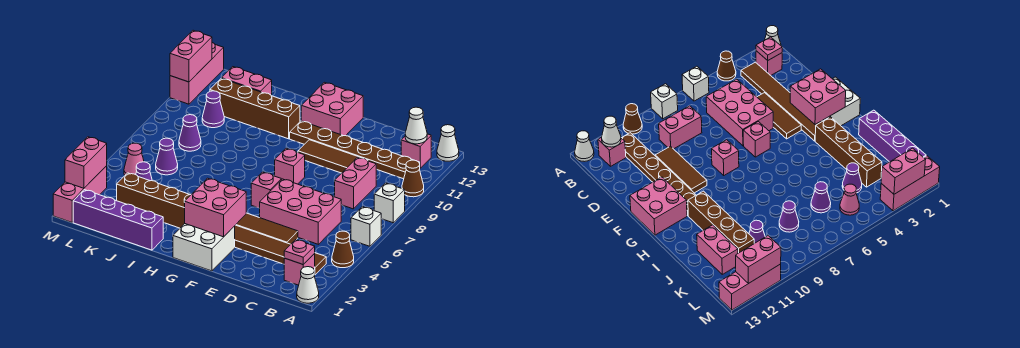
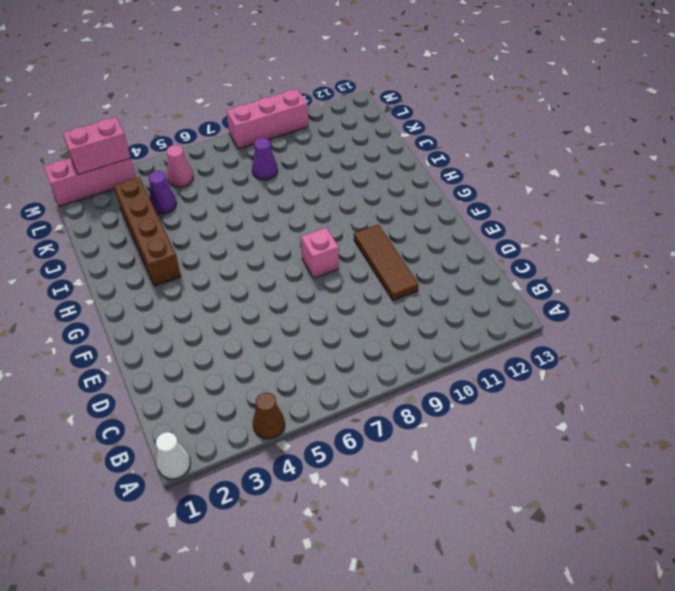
pink brick M8:M10 level 1 -> pink brick M11:M13 level 1
none -> white brick A6 level 1
none -> white brick A8 level 1
none -> brown cone A10 level 1
none -> white cone A13 level 1

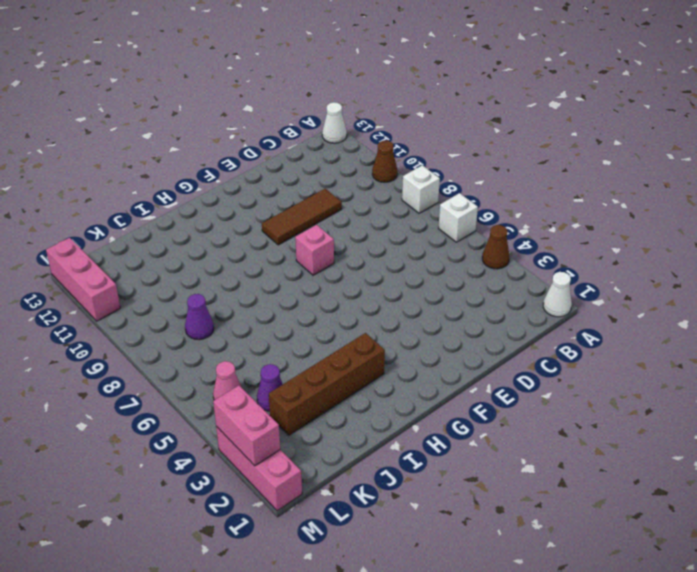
none -> pink brick B2 level 1
none -> brown tile B3:G3 level 1
none -> brown plate B11:G11 level 1
none -> pink brick B12 level 1

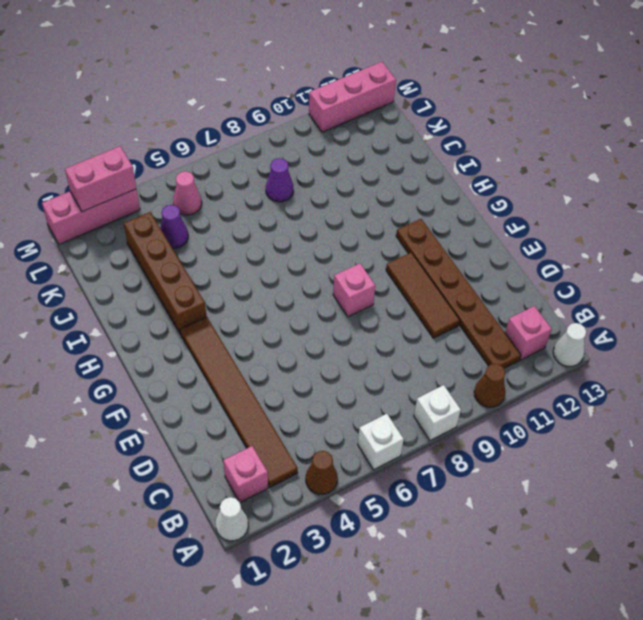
none -> pink brick C5:E6 level 1
none -> pink brick C8:C9 level 1
none -> brown tile D4:F4 level 1
none -> white brick F1:G2 level 1

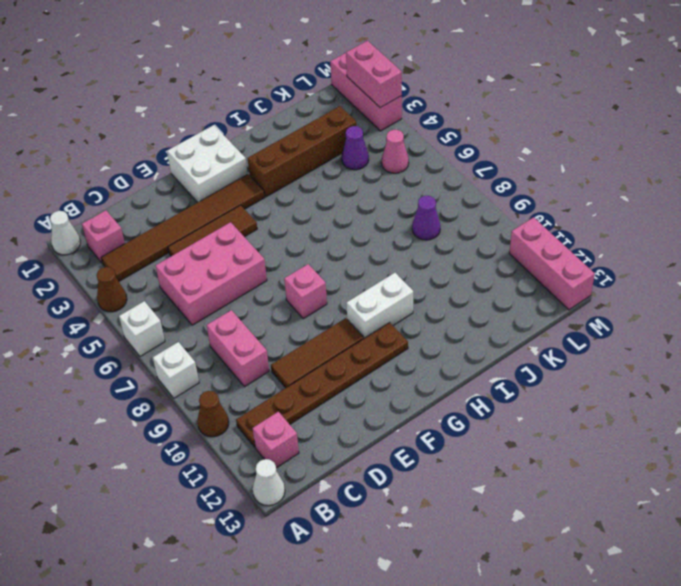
white brick G10:H10 level 1 -> none
none -> pink brick F6 level 1
none -> pink brick F12:G13 level 1
none -> brown brick H11:K11 level 1
none -> purple brick I1:L1 level 1

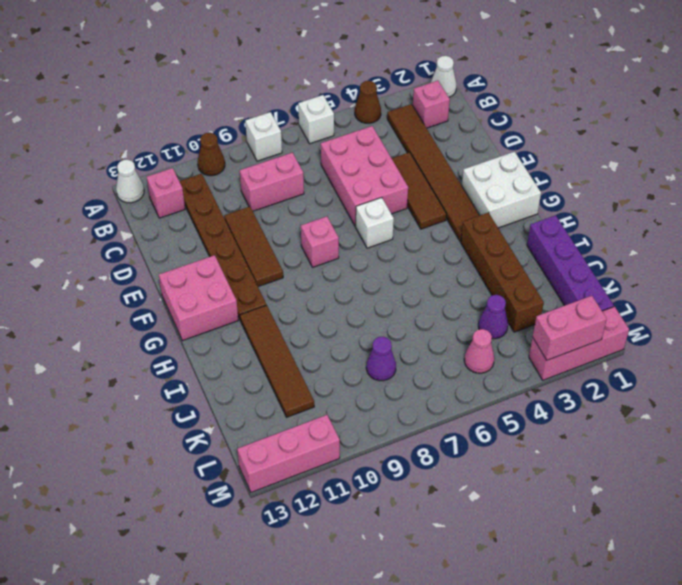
white brick F6 level 1 -> pink brick F6 level 1
brown tile H11:K11 level 1 -> brown brick H11:K11 level 1
none -> pink brick J12:K12 level 1
none -> purple cone K6 level 1
none -> purple cone K10 level 1
none -> pink plate B2 level 2

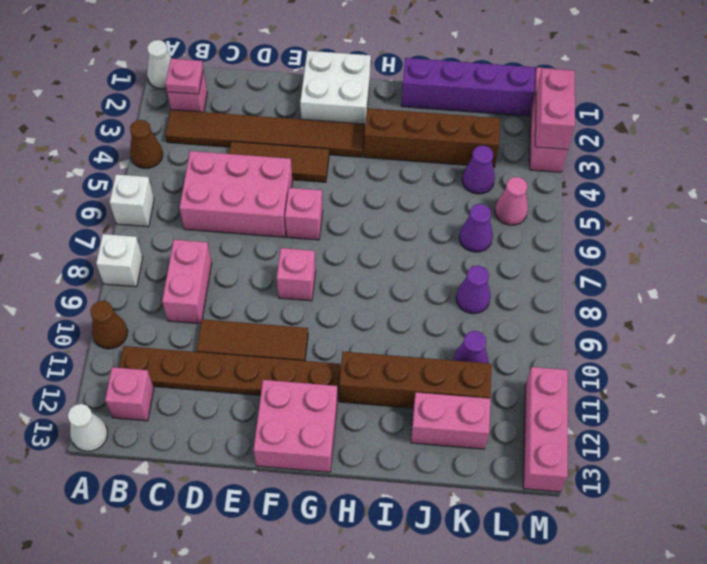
none -> white cone B12 level 2
none -> pink brick F2:G3 level 2
none -> pink brick M11:M12 level 2

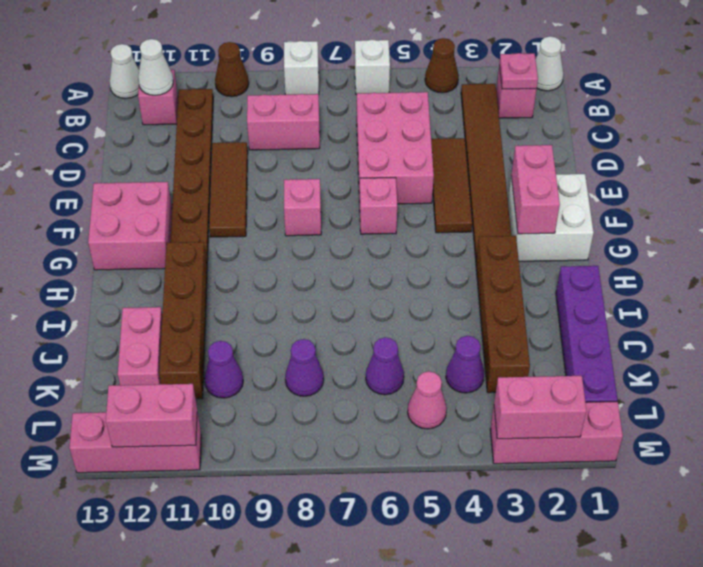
pink brick F2:G2 level 2 -> pink brick F2:G3 level 2

